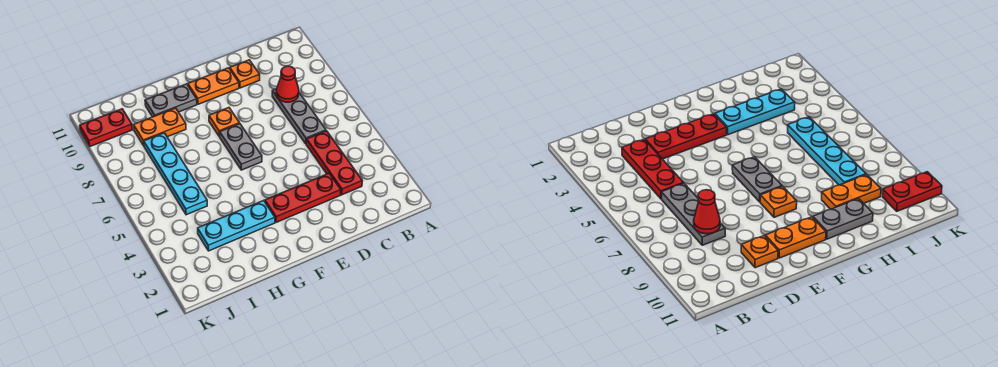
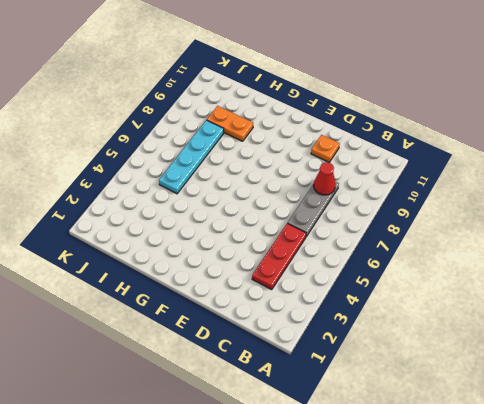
none -> red plate D3:F3 level 1
none -> orange plate E10:F10 level 1
none -> grey plate F6:F7 level 1

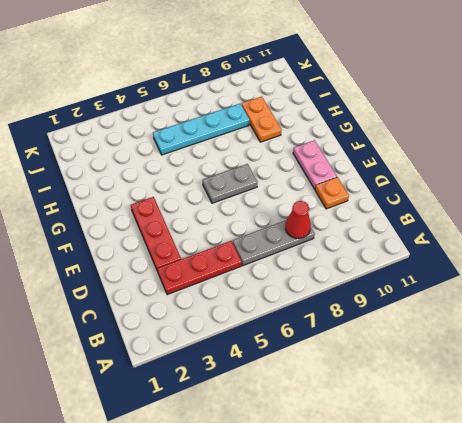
pink plate E10:F10 level 1 -> orange plate E10:F10 level 1
none -> orange plate F8 level 1
none -> cyan plate G3:I3 level 1
none -> grey plate G10:H10 level 1

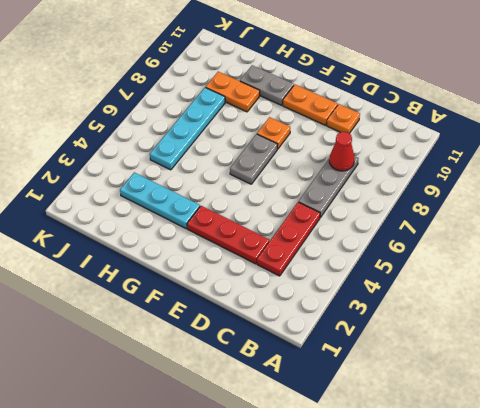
none -> red plate J10:K10 level 1

